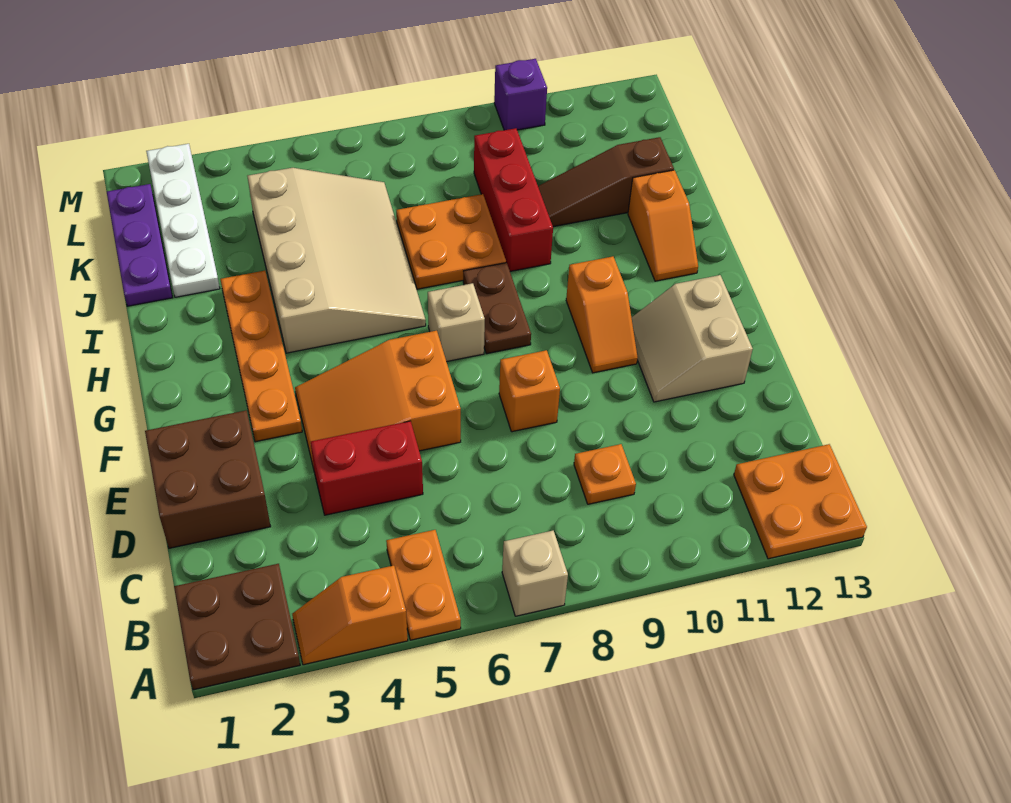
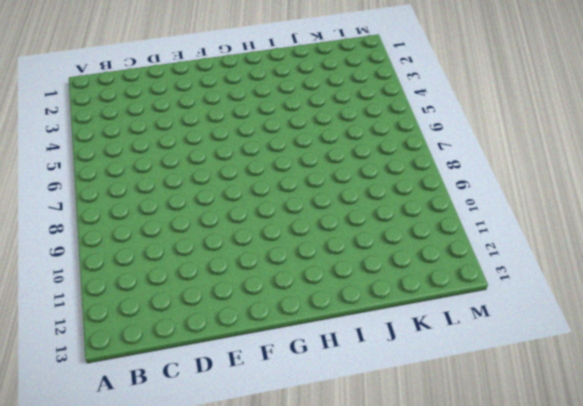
none -> brown plate A1:B2 level 1
none -> orange slope A3:A4 level 1 top 4
none -> orange plate A5:B5 level 1

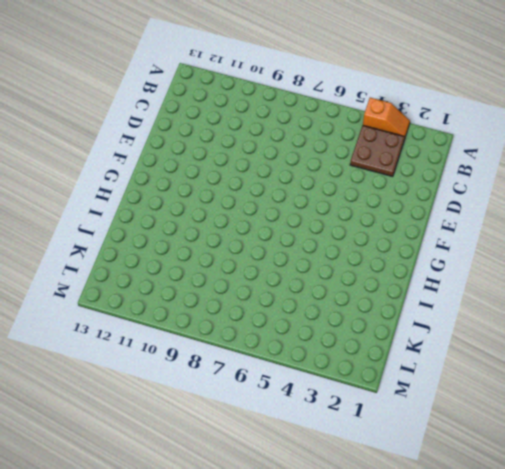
brown plate B3:C4 level 1 -> brown plate A1:B2 level 1
none -> orange plate A5:B5 level 1
none -> tan brick A7 level 1
none -> orange plate A12:B13 level 1

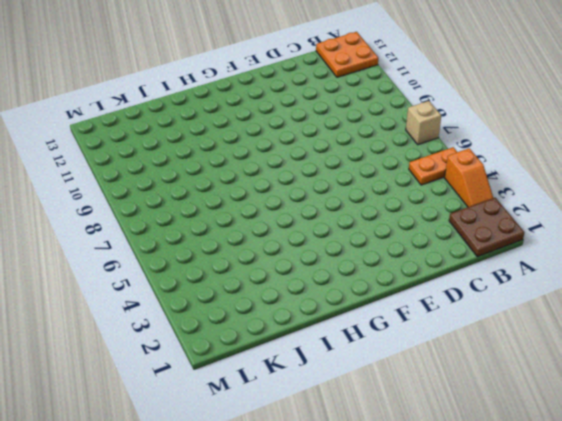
none -> orange plate C9 level 1
none -> brown brick D1:E2 level 1
none -> red brick D4:D5 level 1

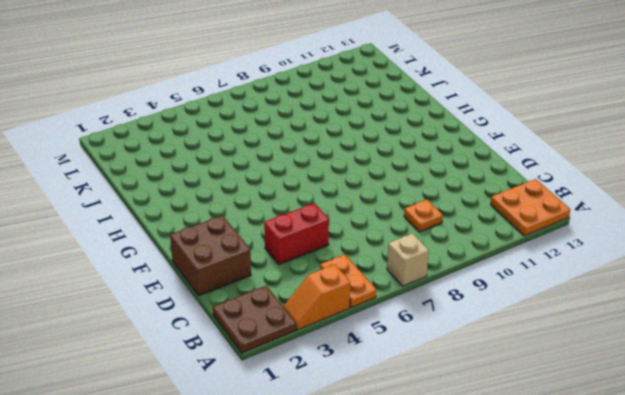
none -> orange slope E4:F6 level 1 top 6
none -> orange brick E8 level 1
none -> tan slope E11:F12 level 1 top 12

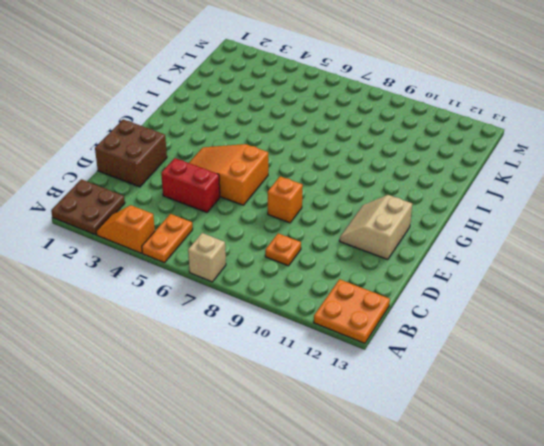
none -> orange plate F3:I3 level 1
none -> orange slope F10:G10 level 1 top G
none -> tan brick G7 level 1

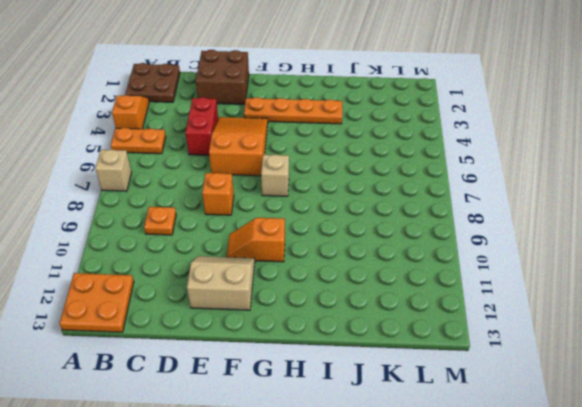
none -> brown plate G8:H8 level 1
none -> tan slope H4:K6 level 1 top 4
none -> orange slope H12:I12 level 1 top I

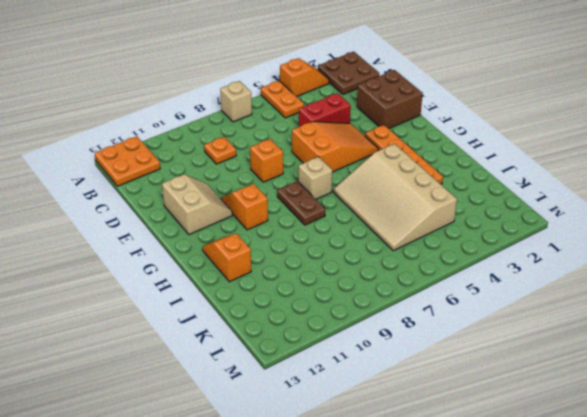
none -> orange plate I7:J8 level 1
none -> red brick I9:K9 level 1
none -> purple plate J1:L1 level 1

